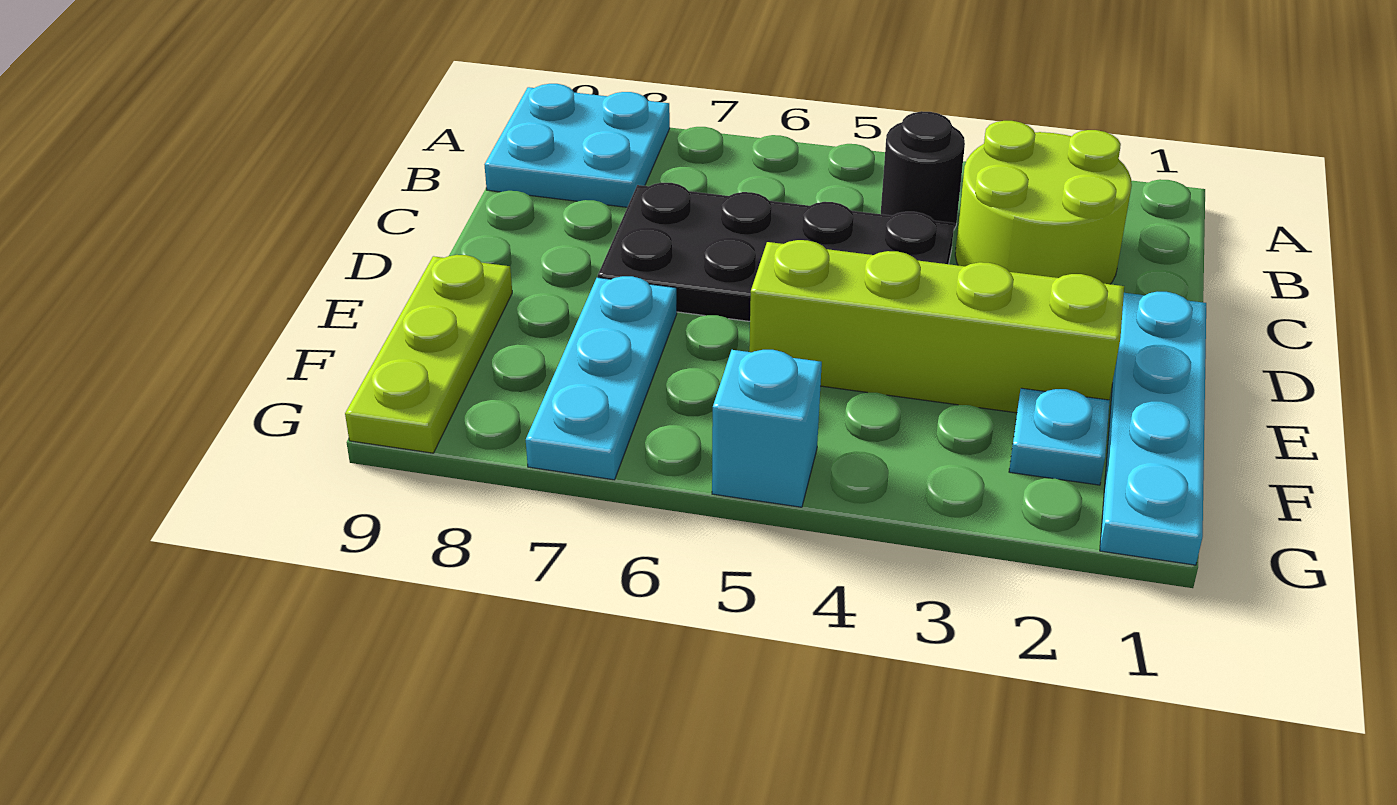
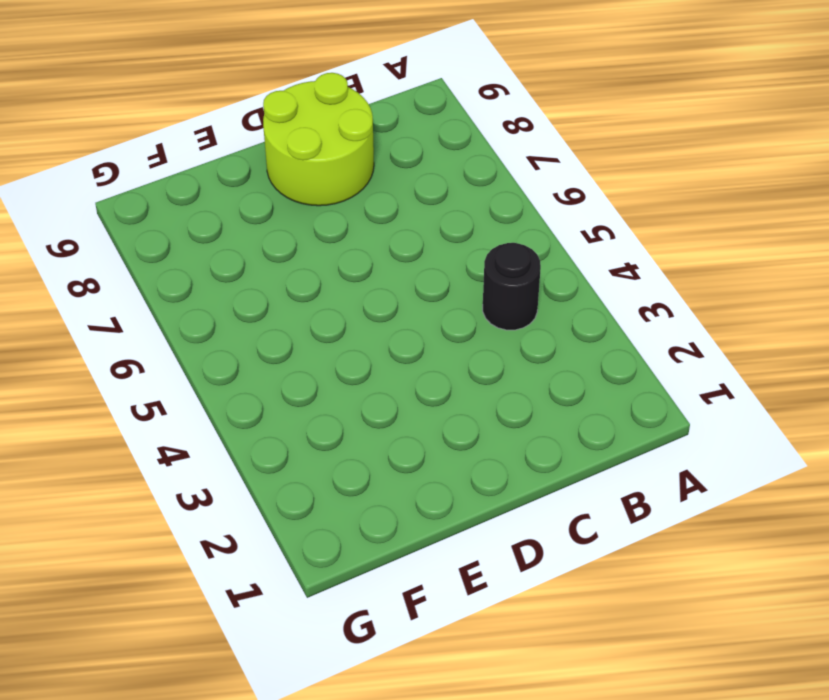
lime round brick C8:D9 level 1 -> lime round brick B2:C3 level 1
none -> cyan plate A8:B9 level 1
none -> black plate C4:D7 level 1

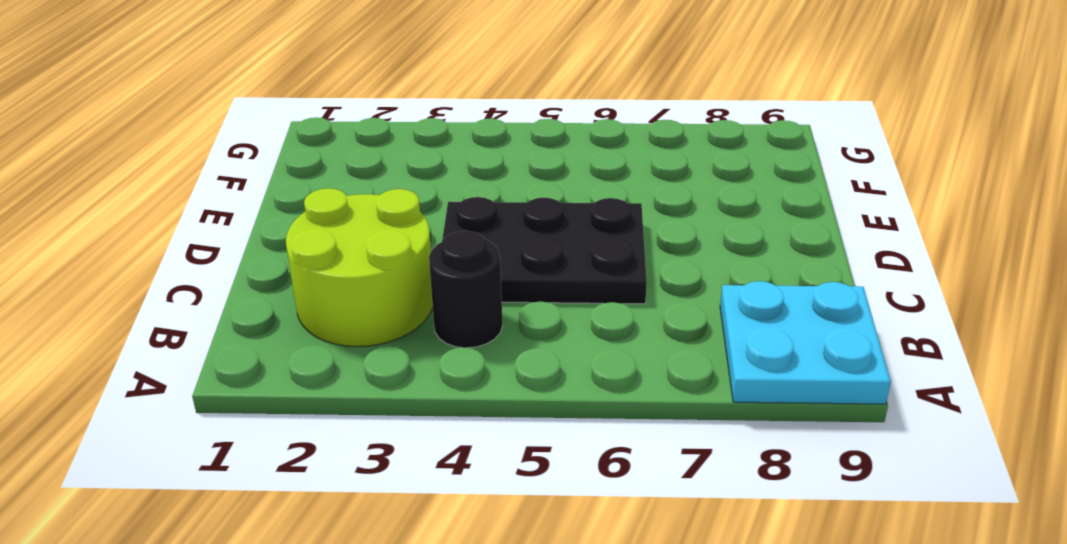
black plate C4:D6 level 1 -> black plate C4:D7 level 1
none -> cyan plate D1:G1 level 1
none -> lime brick E2:E5 level 1

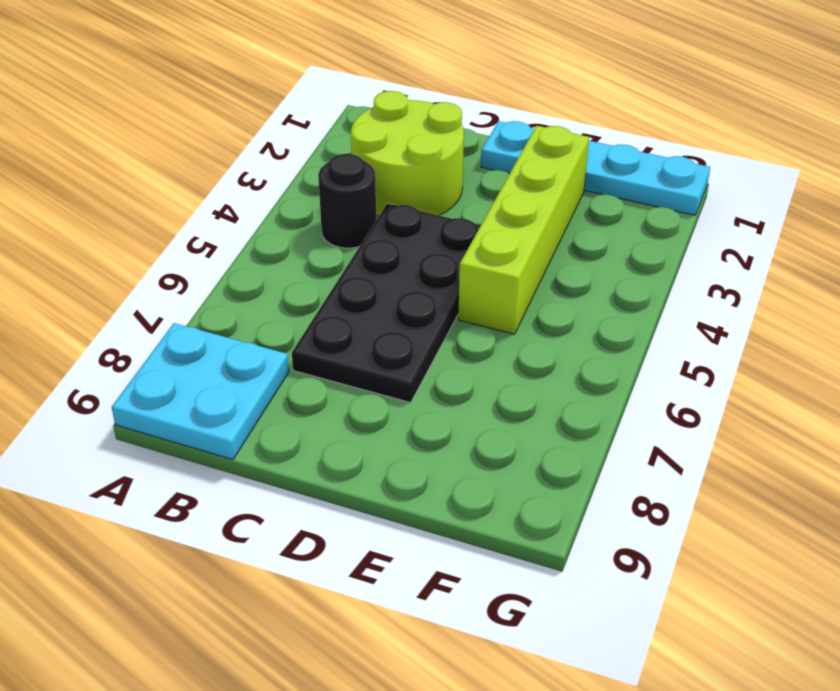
none -> cyan plate E7:G7 level 1
none -> lime plate E9:G9 level 1

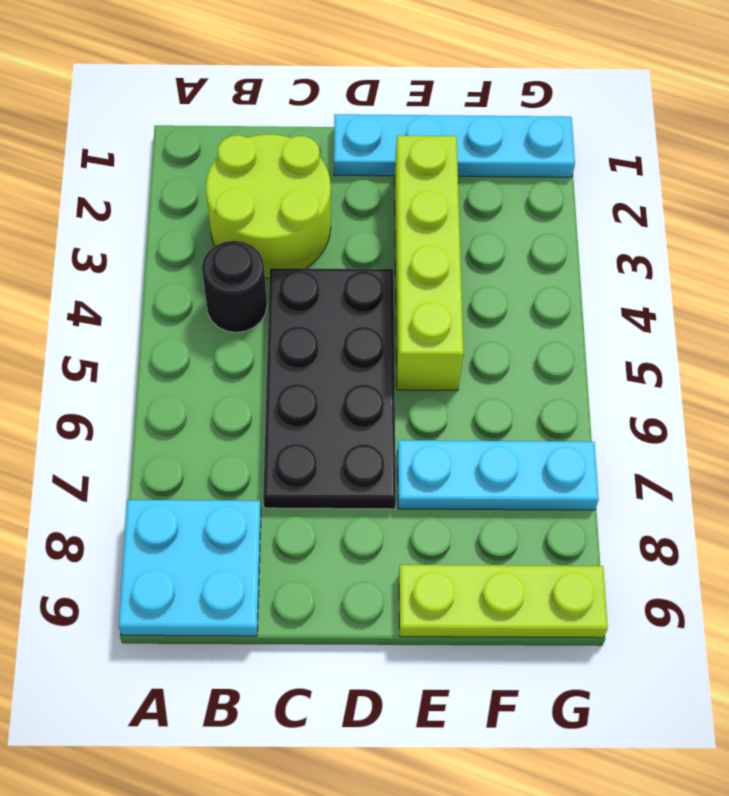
none -> cyan plate F2 level 1
none -> cyan brick G5 level 1

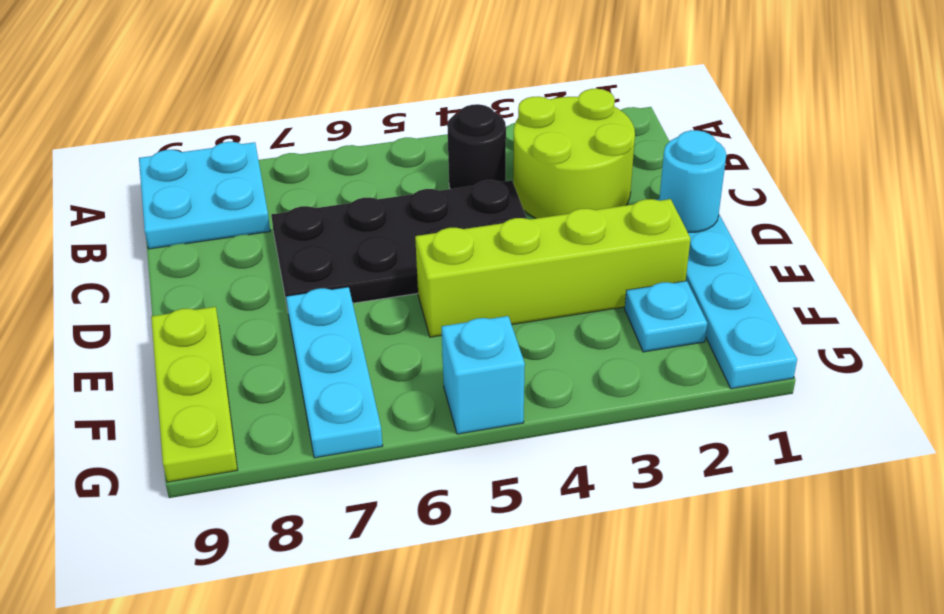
cyan round brick D1 level 2 -> none

